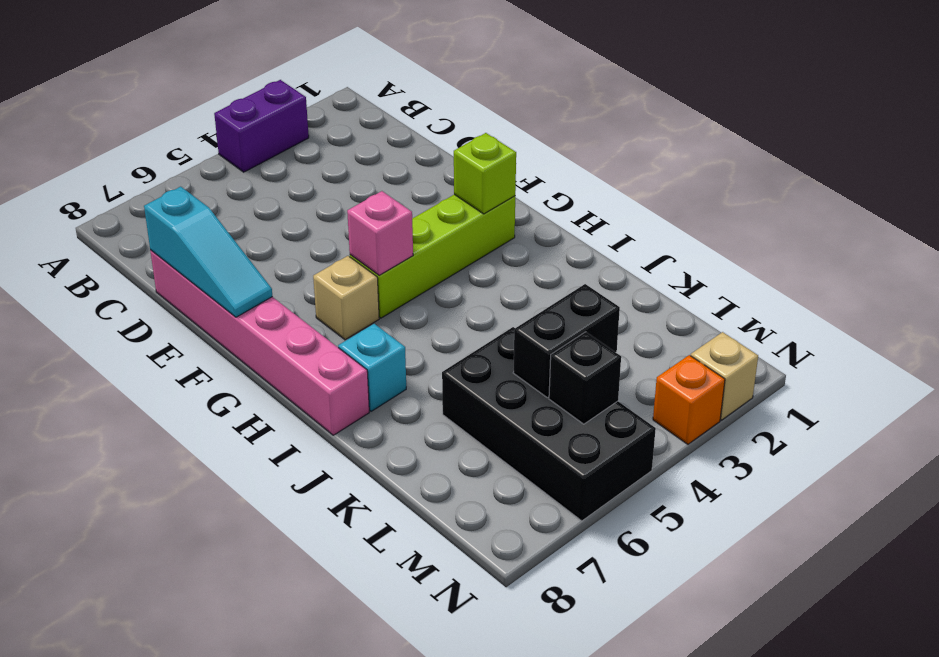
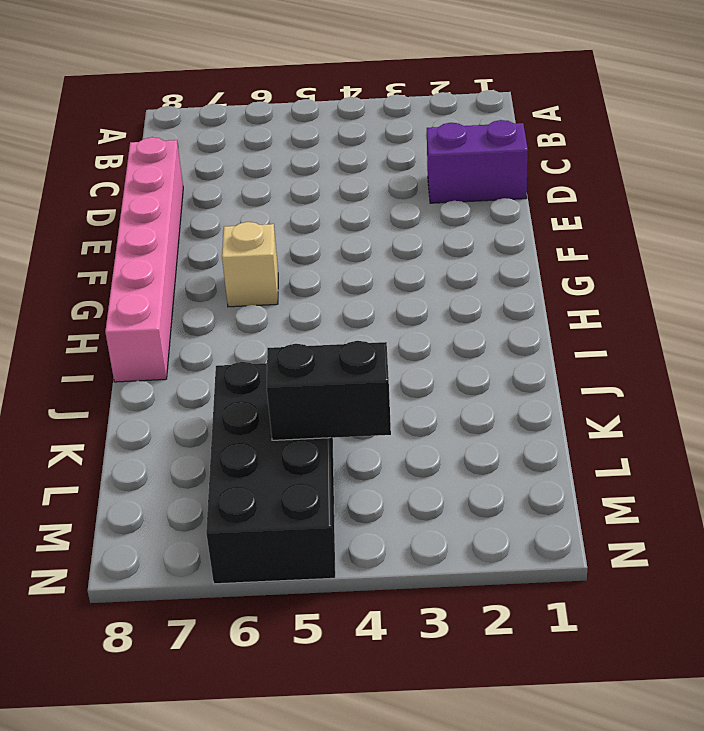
purple brick D1:D2 level 1 -> purple brick A3:A4 level 1
none -> lime brick G2:G5 level 1
none -> cyan brick I7 level 1
none -> tan brick N2 level 1

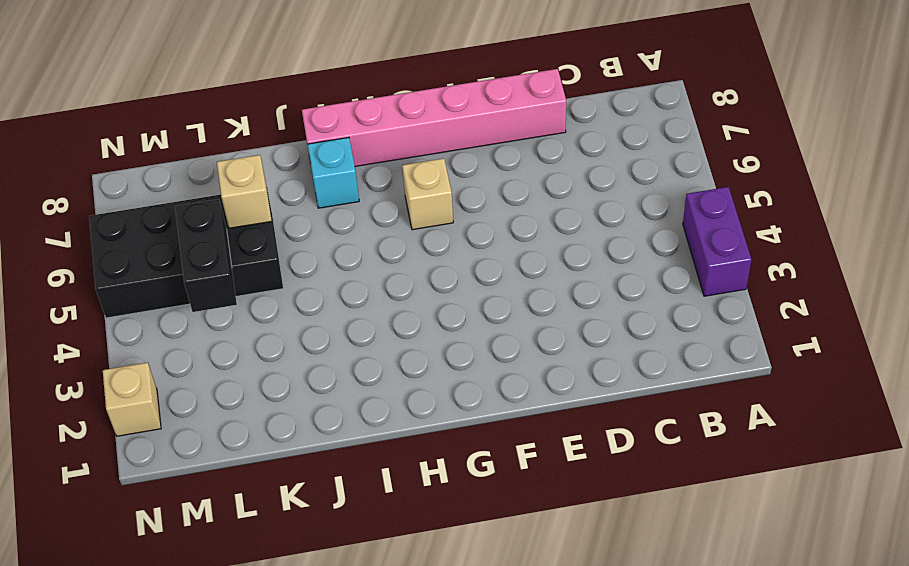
tan brick K6 level 2 -> none
none -> lime brick G2:G5 level 1
none -> orange brick N3 level 1
none -> cyan slope D8:F8 level 2 top D

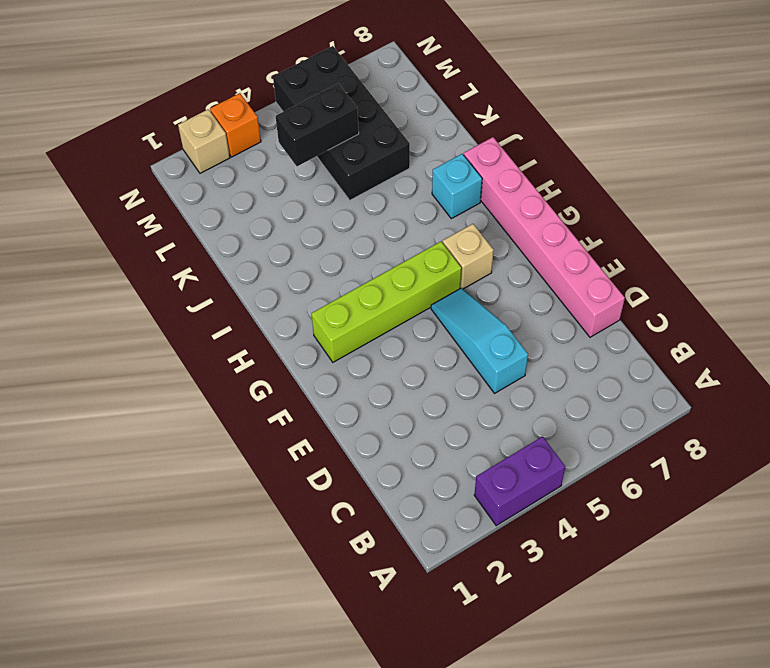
cyan slope D5:F5 level 1 top D -> cyan slope D8:F8 level 2 top D
none -> lime brick G2 level 2
none -> pink brick G5 level 2
none -> black brick M5 level 2

